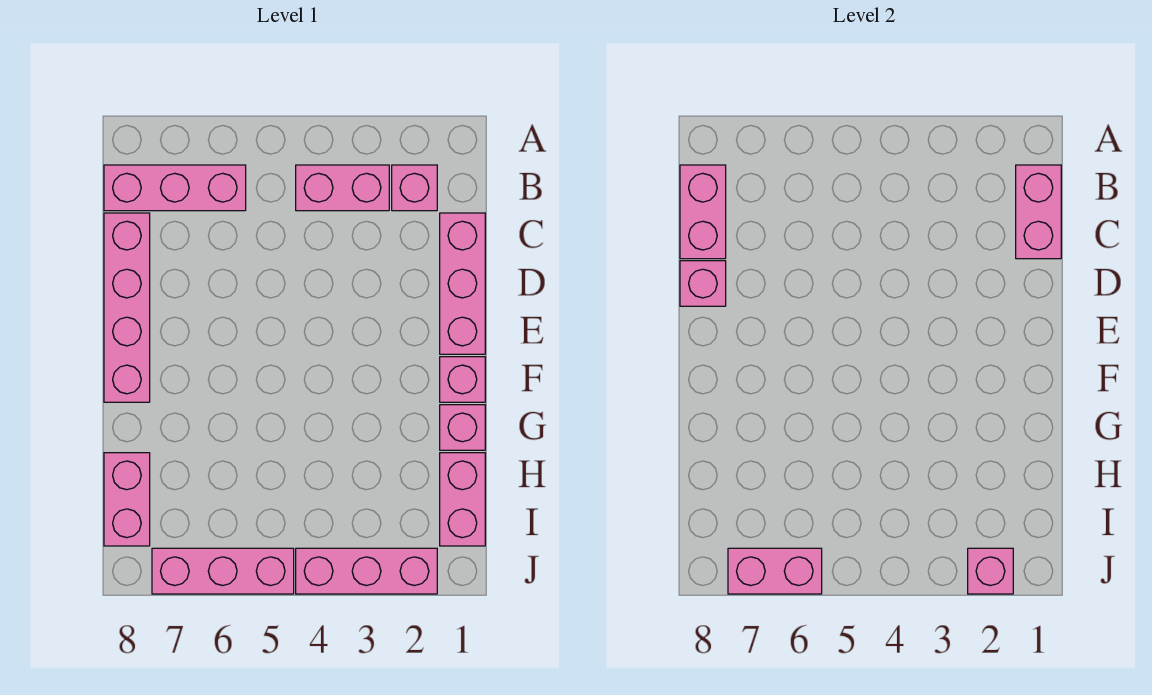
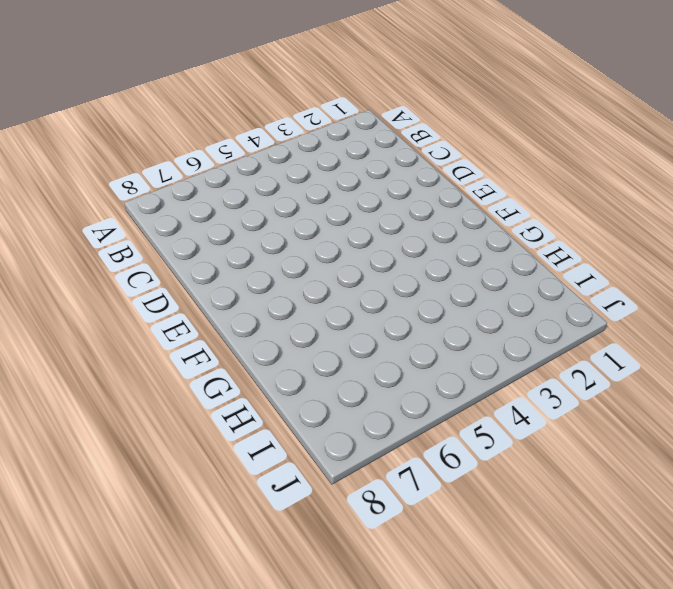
none -> pink brick B2 level 1
none -> pink brick B3:B4 level 1
none -> pink brick B6:B8 level 1

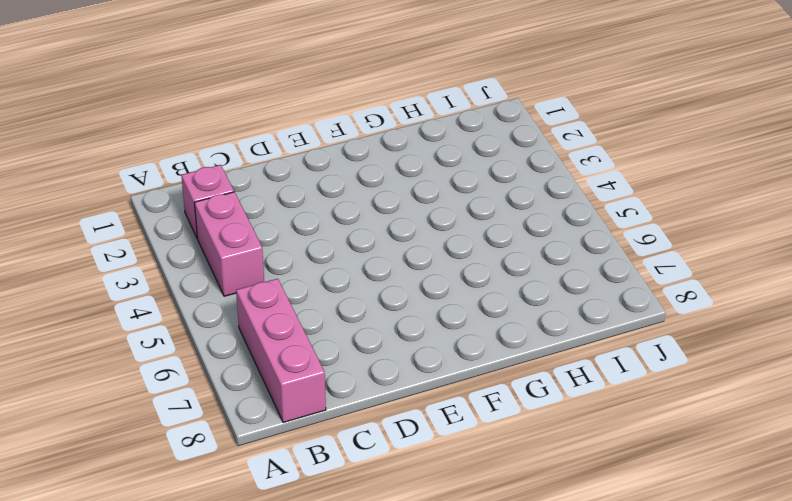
none -> pink brick C1:E1 level 1
none -> pink brick C8:F8 level 1
none -> pink brick F1 level 1

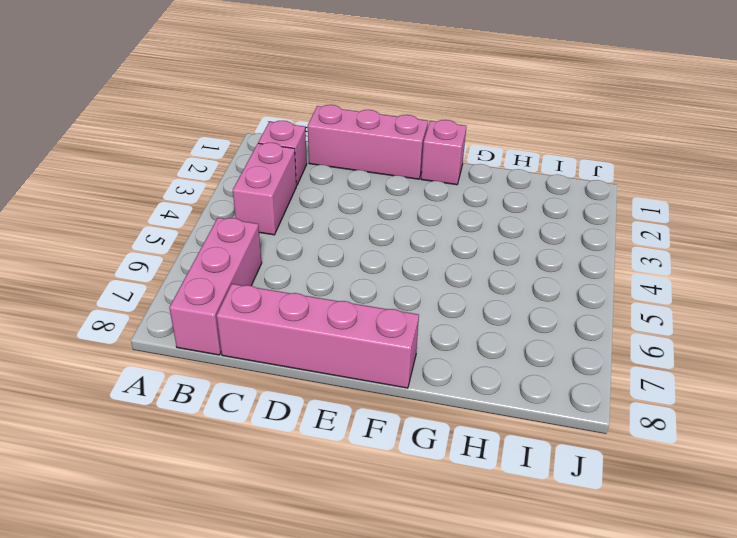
none -> pink brick G1 level 1
none -> pink brick H1:I1 level 1
none -> pink brick H8:I8 level 1

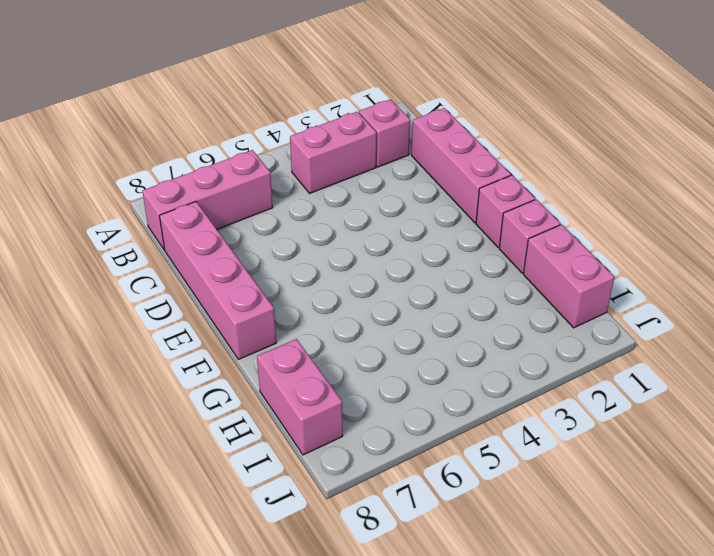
none -> pink brick J2:J4 level 1
none -> pink brick J5:J7 level 1
none -> pink brick B1:C1 level 2

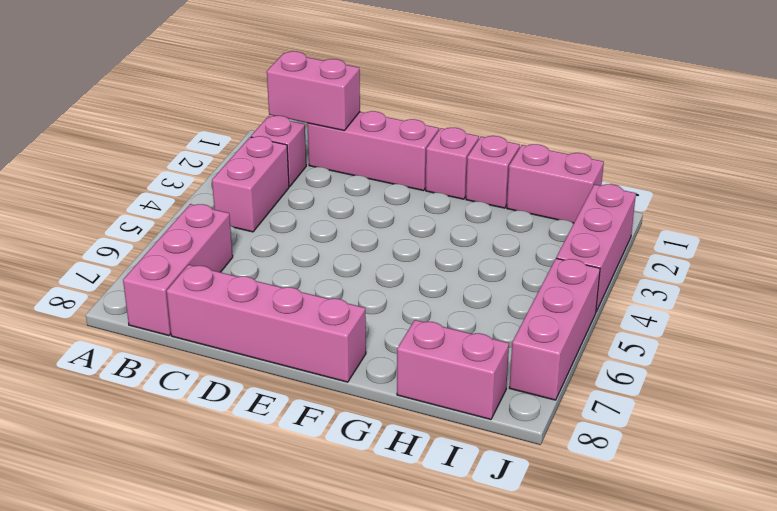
none -> pink brick B8:C8 level 2
none -> pink brick D8 level 2
none -> pink brick J2 level 2

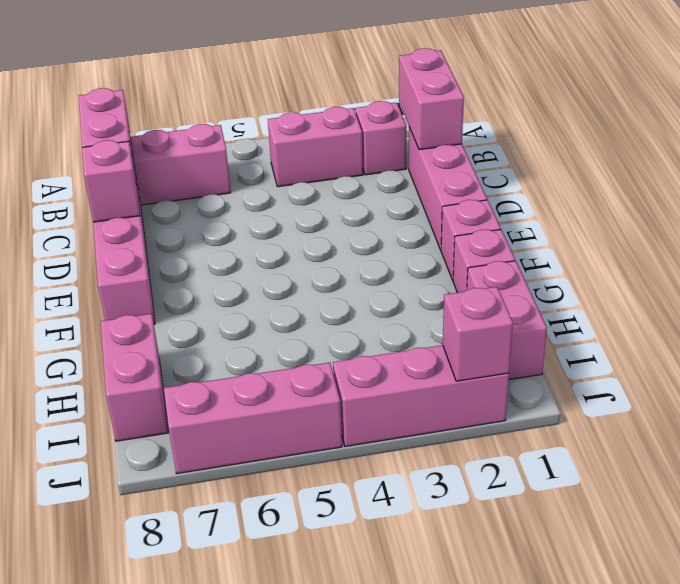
none -> pink brick J6:J7 level 2

